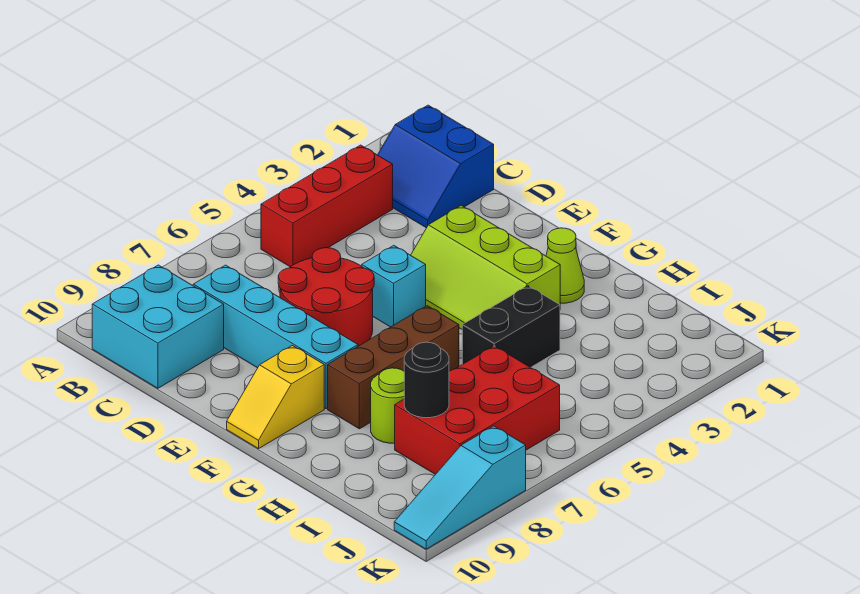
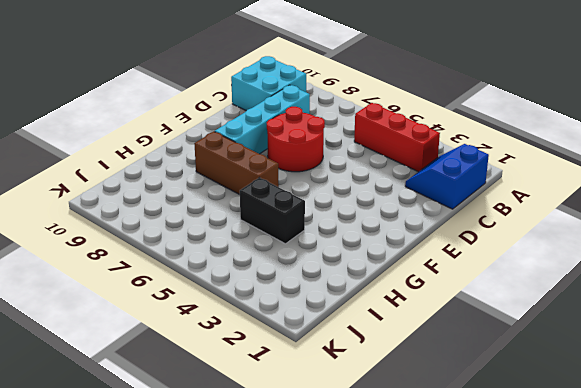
none -> lime slope E3:G4 level 1 top 3
none -> cyan brick E5 level 1
none -> yellow slope F9:F10 level 1 top 9

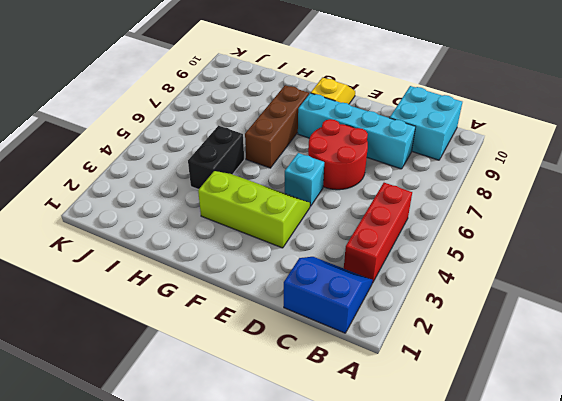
none -> lime cone G2 level 1
none -> lime round brick H8 level 1
none -> red brick I6:J8 level 1

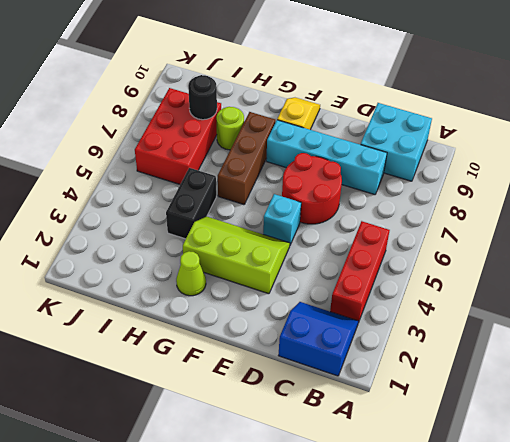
none -> cyan slope K8:K10 level 1 top 8

